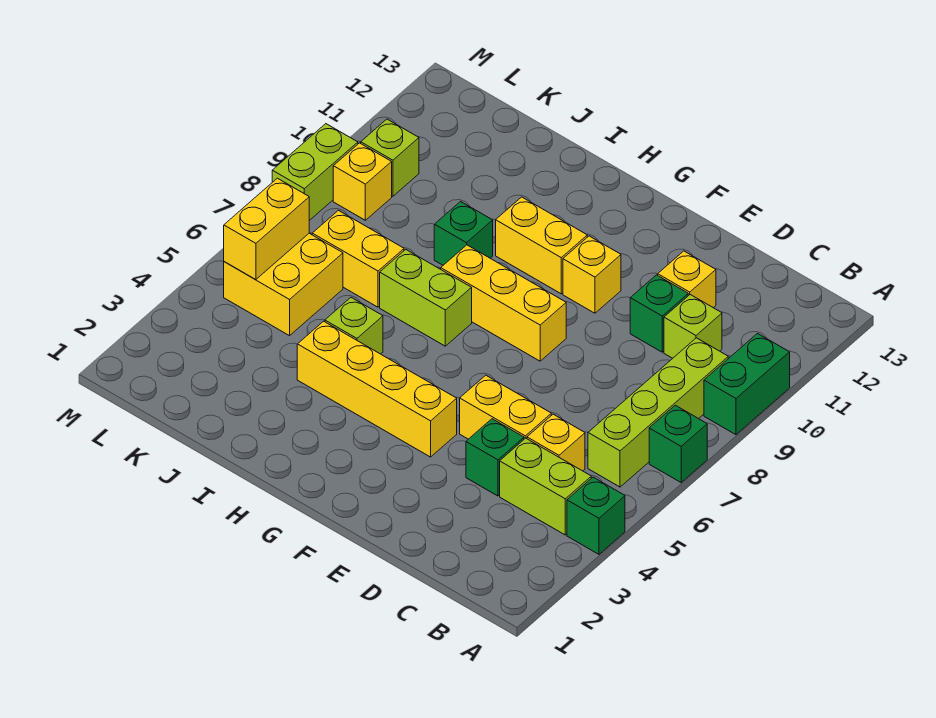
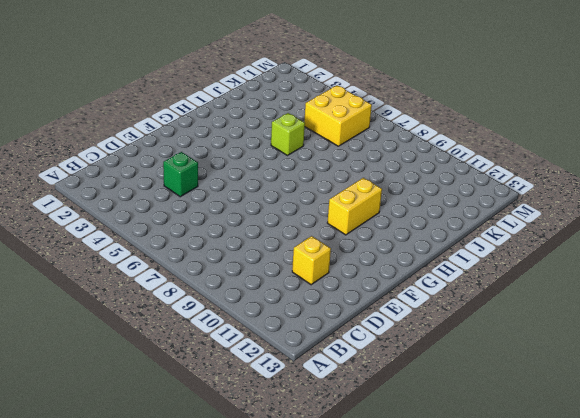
none -> green brick A4 level 1
none -> green brick A7 level 1
none -> green brick A9:A10 level 1

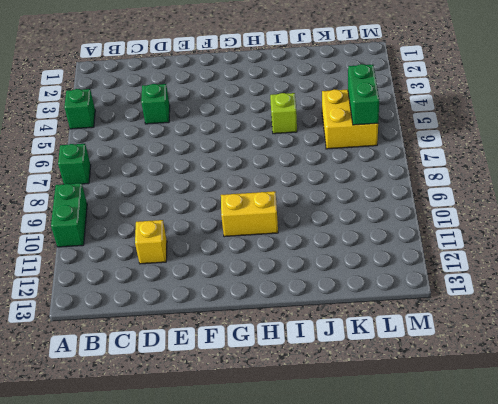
green brick L5:L6 level 2 -> yellow brick L5:L6 level 2
none -> lime brick B4:C4 level 1
none -> lime brick B6:B9 level 1
none -> yellow brick C5 level 1

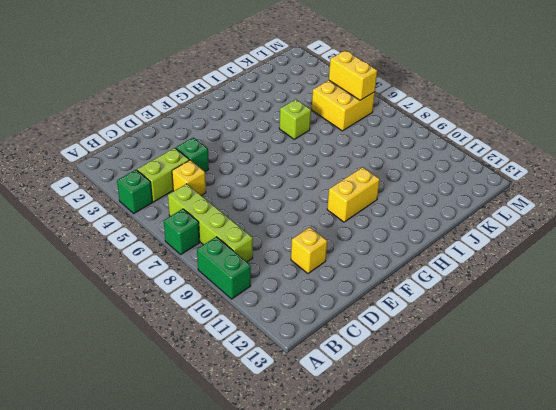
none -> lime brick C10 level 1
none -> yellow brick D5:E5 level 1
none -> green brick D10 level 1

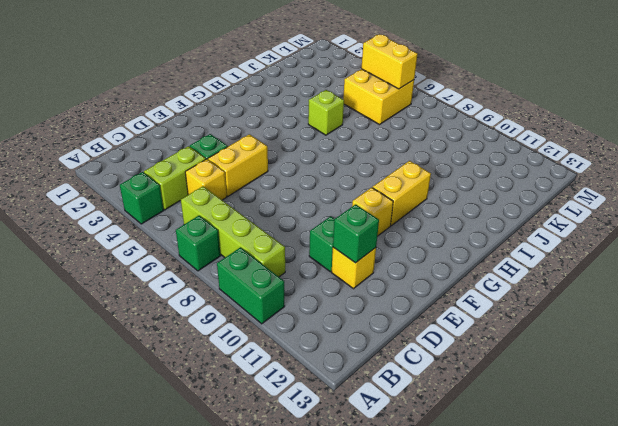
green brick D11 level 2 -> green brick I9 level 1
none -> lime brick C10 level 1
none -> yellow brick F4:I4 level 1
none -> yellow brick F8:H8 level 1

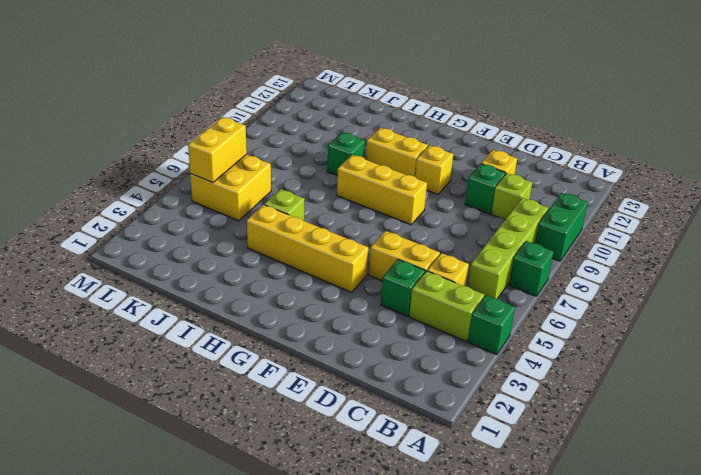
none -> lime brick H7:I7 level 1
none -> yellow brick J7:K7 level 1
none -> yellow brick L9 level 1

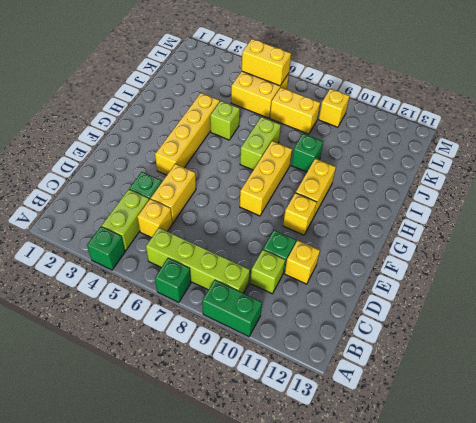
yellow brick K7:K8 level 1 -> yellow brick J7:K7 level 1
none -> lime brick L10 level 1
none -> lime brick M8:M9 level 1

